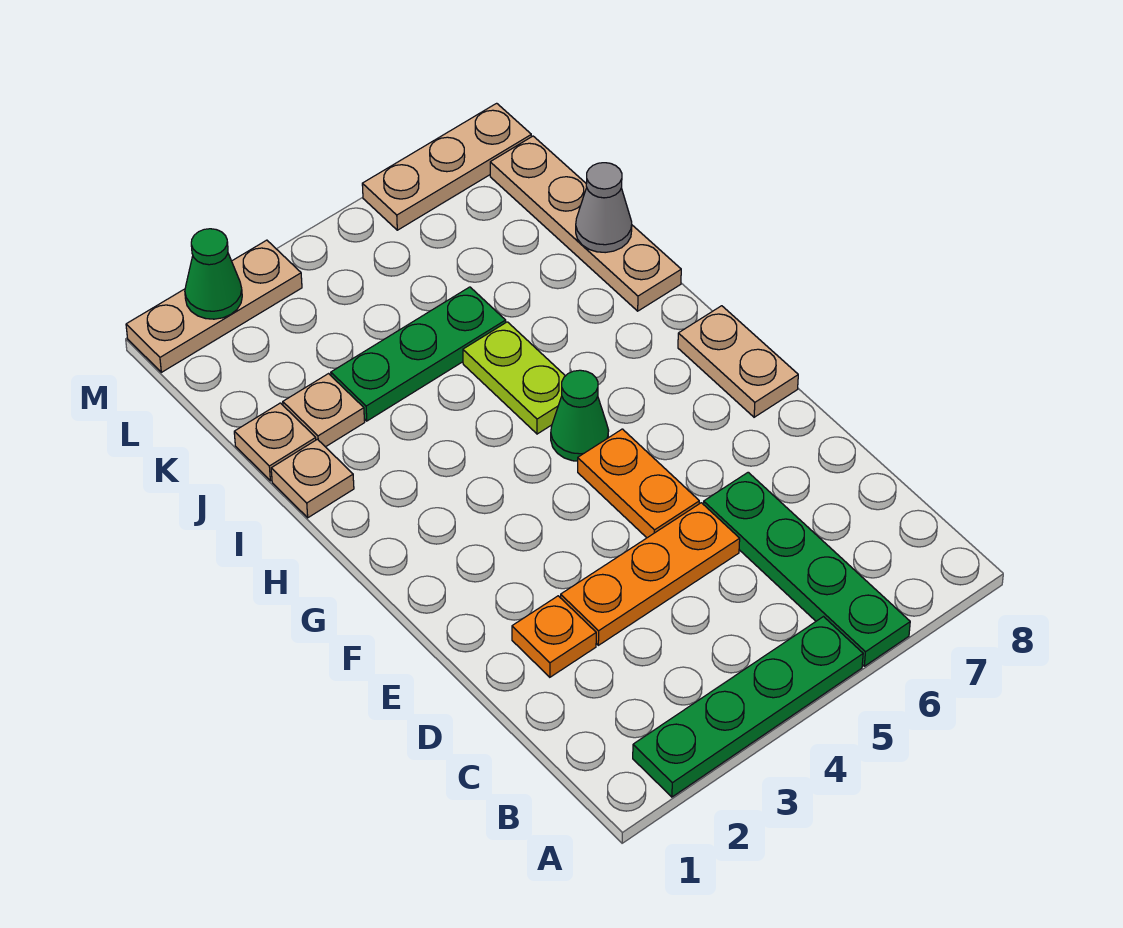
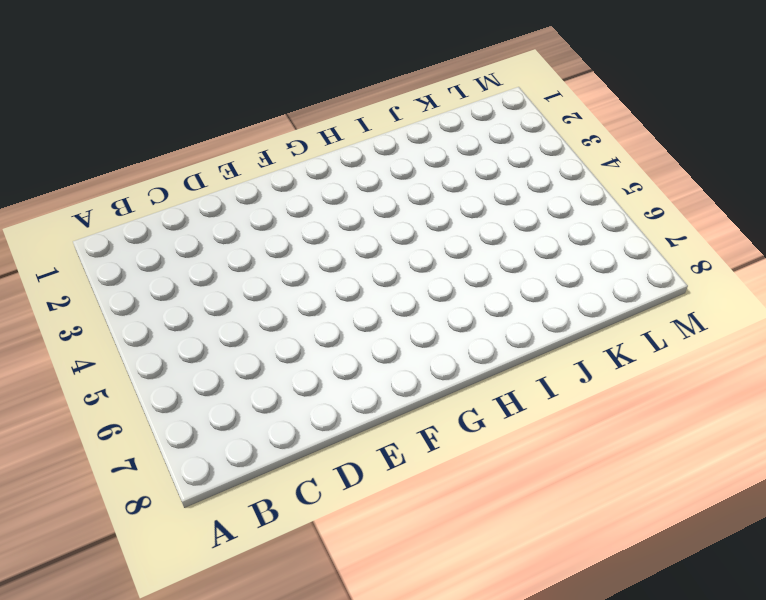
none -> green plate A2:A5 level 1
none -> green plate A6:D6 level 1
none -> orange plate D2 level 1

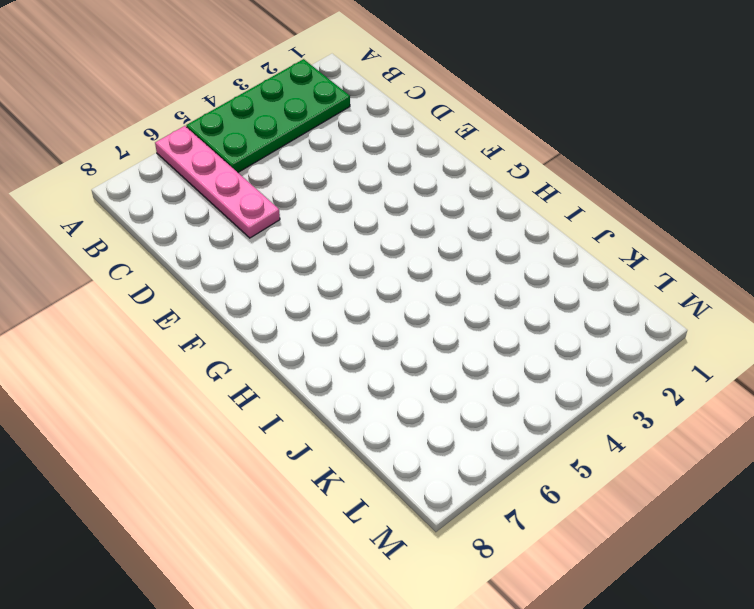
green plate A2:B5 level 1 -> green plate A2:A5 level 1
pink plate A6:D6 level 1 -> green plate A6:D6 level 1
none -> orange plate D2 level 1
none -> orange plate D3:D5 level 1
none -> orange plate E5:F5 level 1

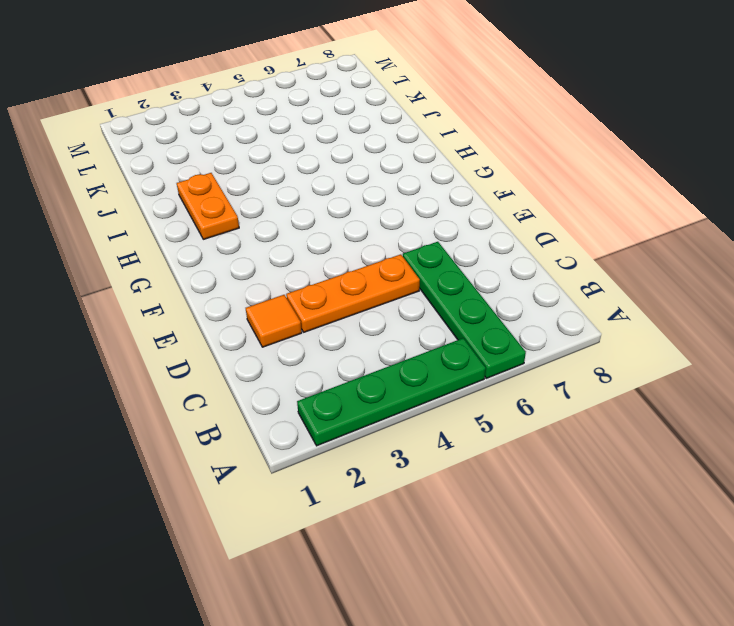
orange tile D2 level 1 -> orange plate D2 level 1
orange plate H2:I2 level 1 -> orange plate E5:F5 level 1
none -> tan plate F8:G8 level 1
none -> green cone G5 level 1
none -> lime plate H5:I5 level 1

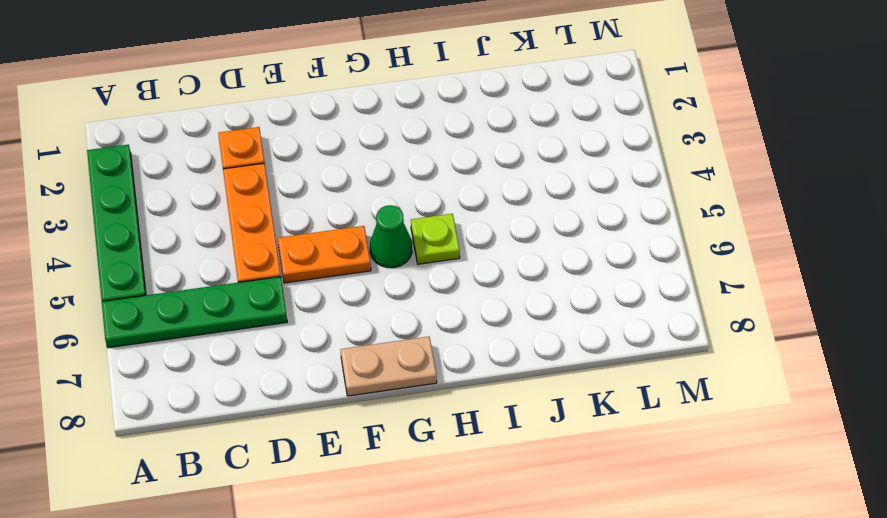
lime plate H5 level 1 -> lime plate H5:I5 level 1
none -> tan plate I1 level 1
none -> tan plate I8:L8 level 1
none -> tan plate J1 level 1

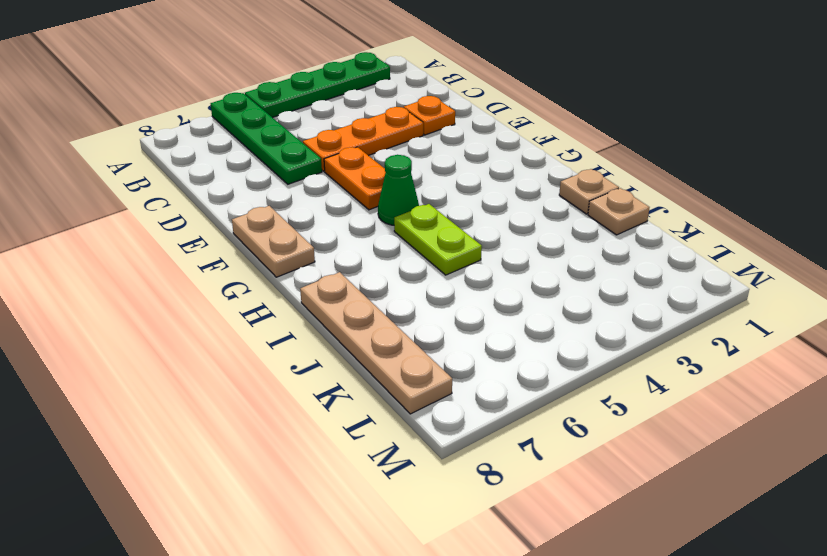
none -> tan plate J2 level 1
none -> green plate J3:J5 level 1
none -> tan plate M1:M3 level 1

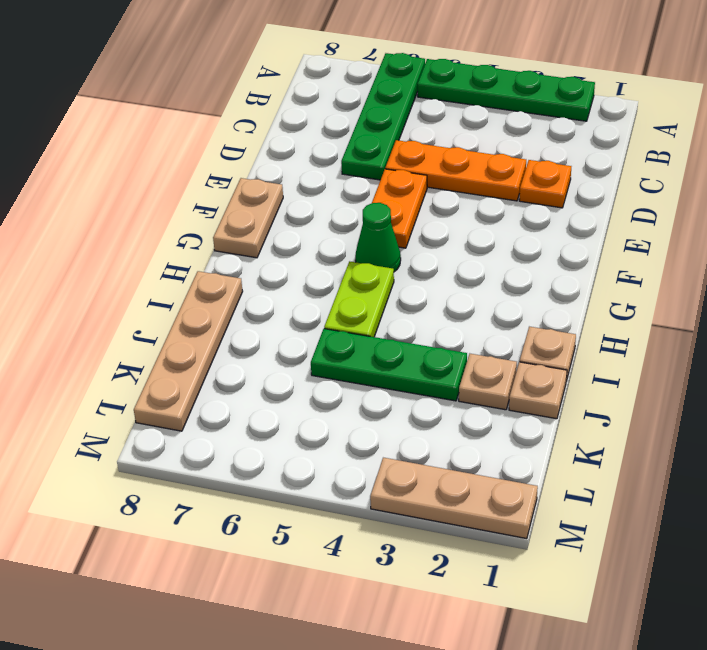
none -> tan plate M6:M8 level 1
none -> grey cone J8 level 2
none -> green cone M2 level 2

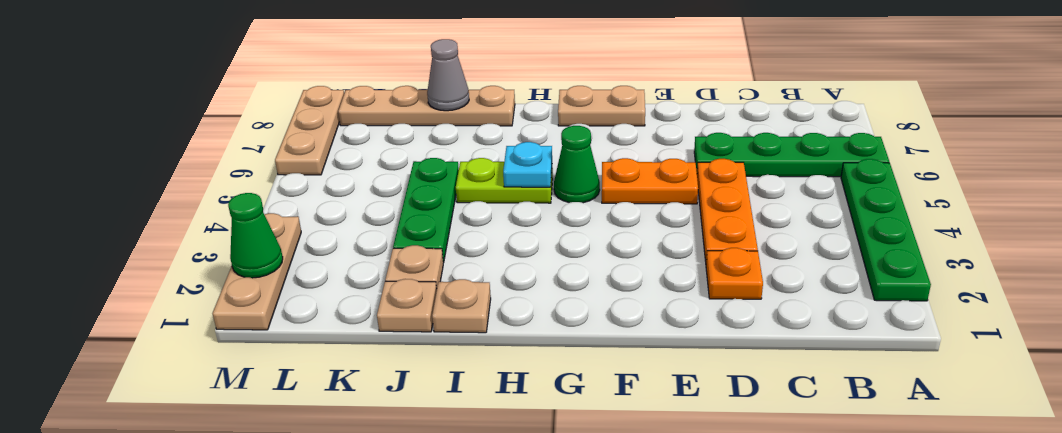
cyan plate H5 level 2 -> none

